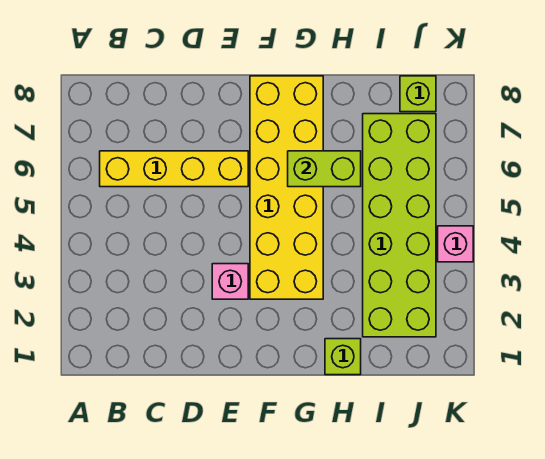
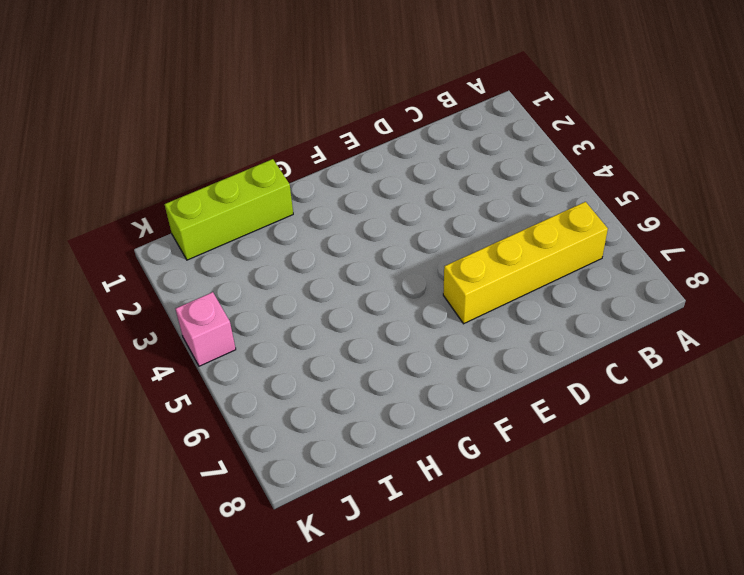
lime brick H1:J1 level 1 -> lime brick H1 level 1
none -> pink brick E3 level 1
none -> yellow brick F3:G8 level 1

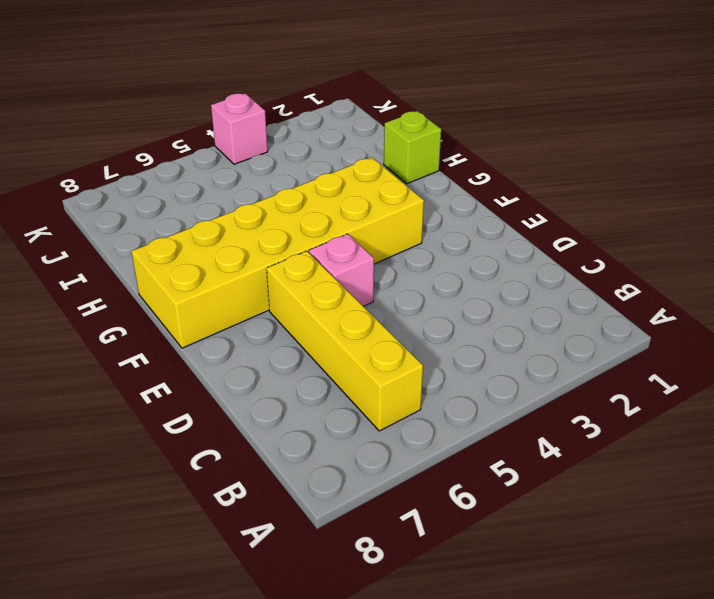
pink brick E5 level 1 -> pink brick E3 level 1
none -> lime brick I2:J7 level 1
none -> lime brick J8 level 1

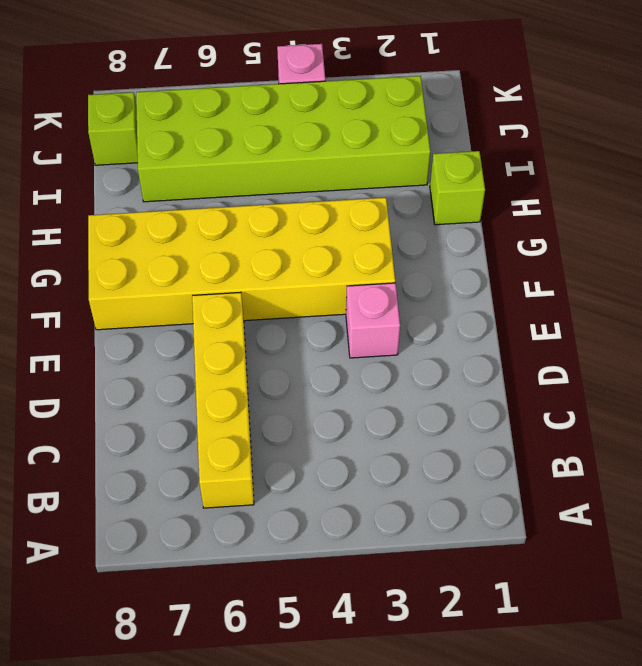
none -> lime brick G6:H6 level 2

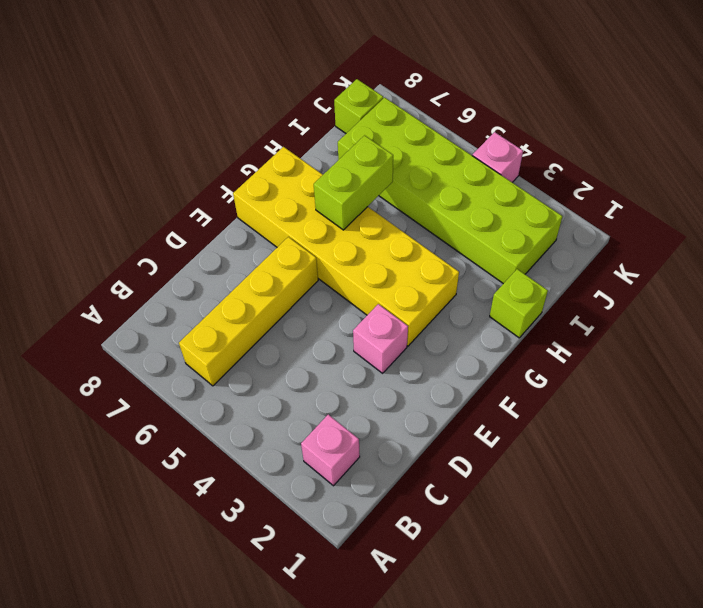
pink brick B2 level 1 -> none

